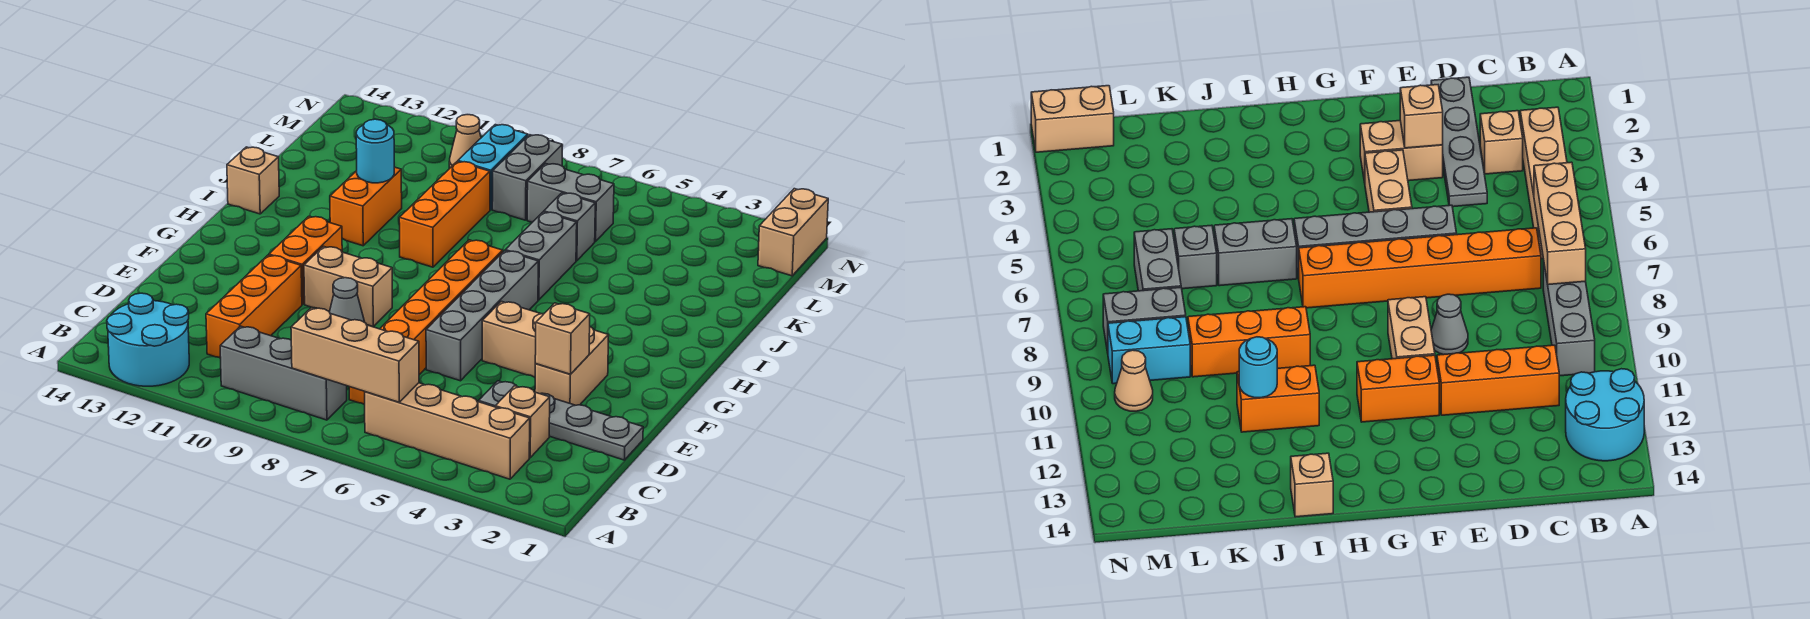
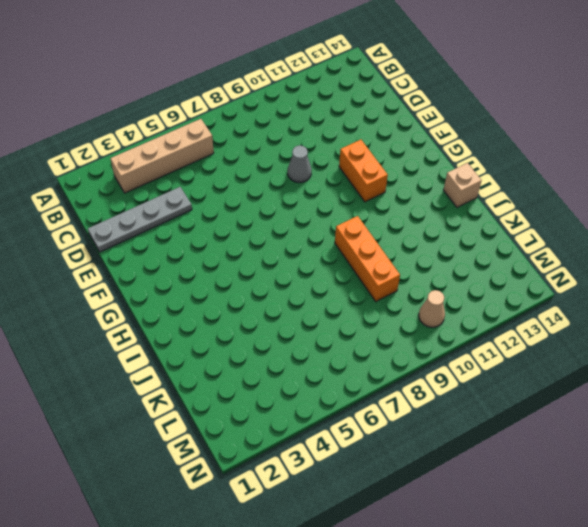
none -> cyan round brick A12:B13 level 1
none -> grey brick B8:B10 level 1
none -> tan brick C3 level 1

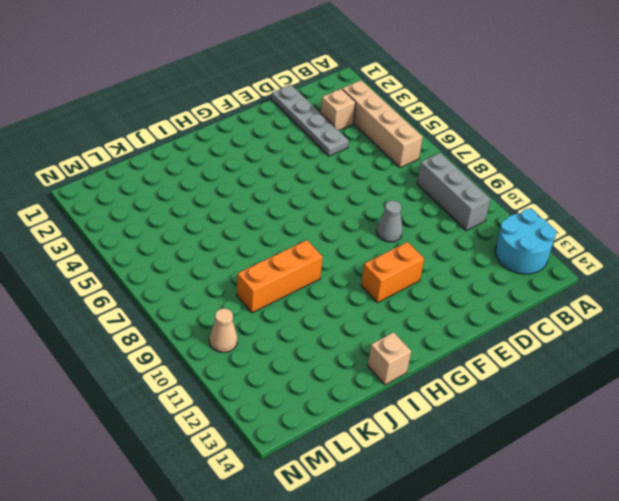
none -> orange brick C7:H7 level 1
none -> orange brick C11:E11 level 1
none -> tan brick E3:F3 level 1

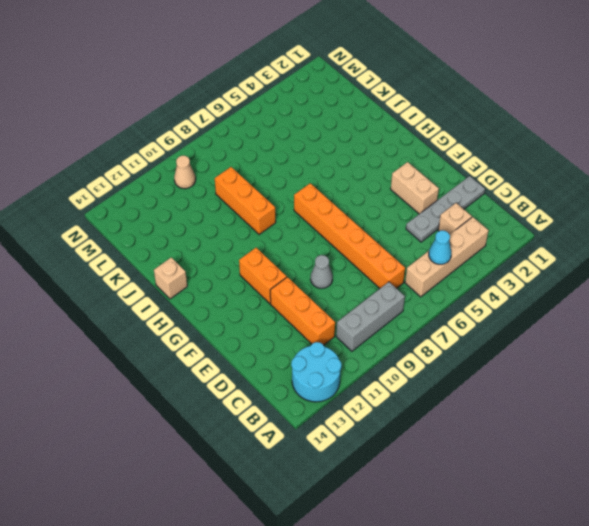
cyan cone B5 level 2 -> none
none -> grey brick E6:H6 level 1
none -> tan brick F4:F5 level 1
none -> tan brick F9:F10 level 1

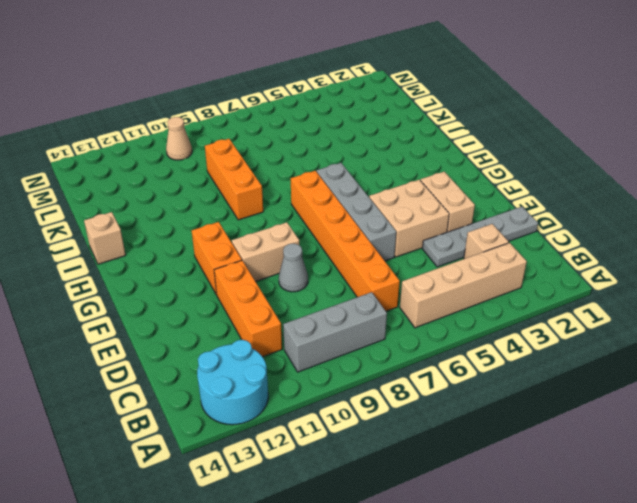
tan brick E4:F5 level 1 -> tan brick F4:F5 level 1
none -> grey brick I6:J6 level 1
none -> orange brick I11:J11 level 1
none -> grey brick K6 level 1

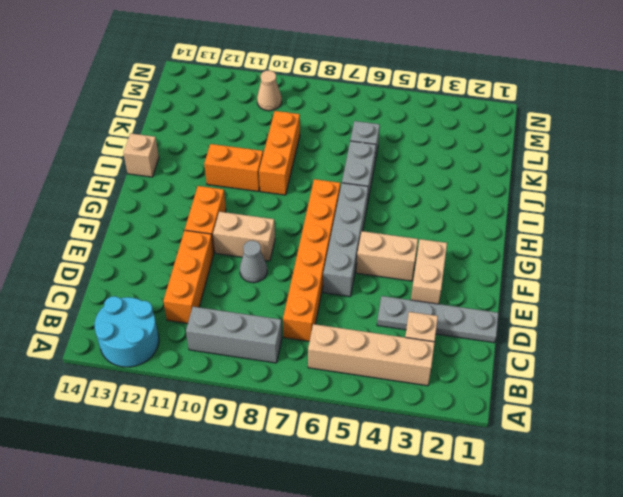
orange brick I10:I11 level 1 -> orange brick I11:J11 level 1
none -> grey brick L6:L7 level 1
none -> grey brick L8:M8 level 1
none -> cyan brick L9:M9 level 1

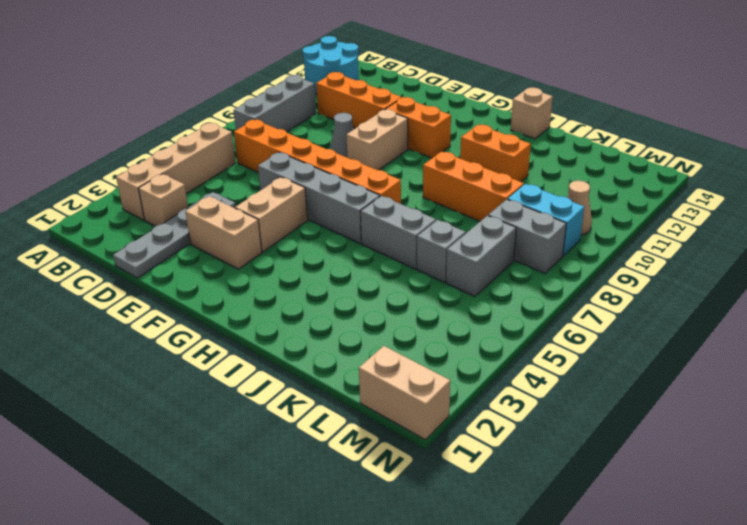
none -> tan brick B6:B8 level 2
none -> tan brick E3 level 2
none -> cyan round brick J11 level 2

